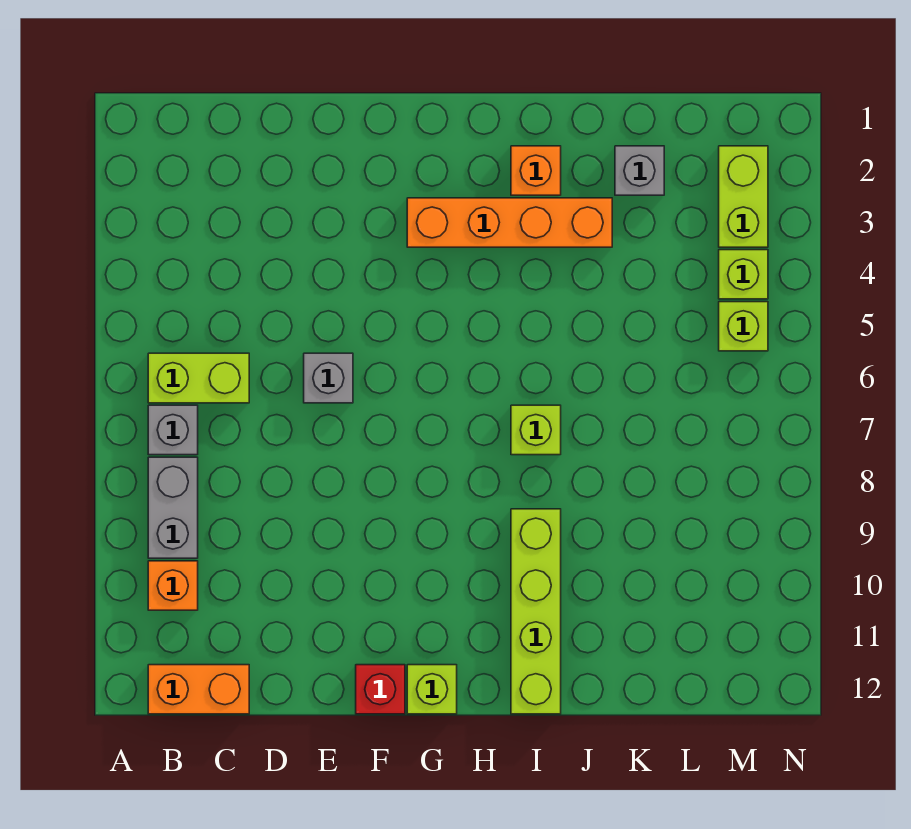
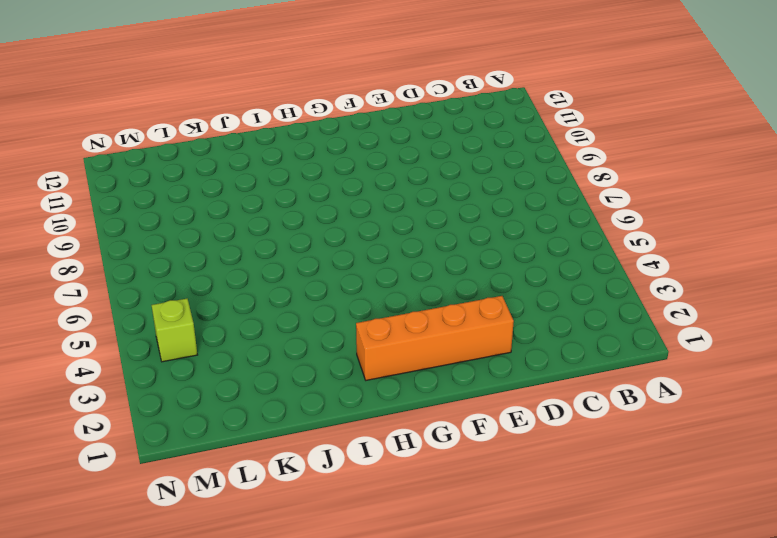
orange brick E2:H2 level 1 -> orange brick G3:J3 level 1
none -> lime brick B6:C6 level 1
none -> grey brick B7 level 1
none -> grey brick B8:B9 level 1

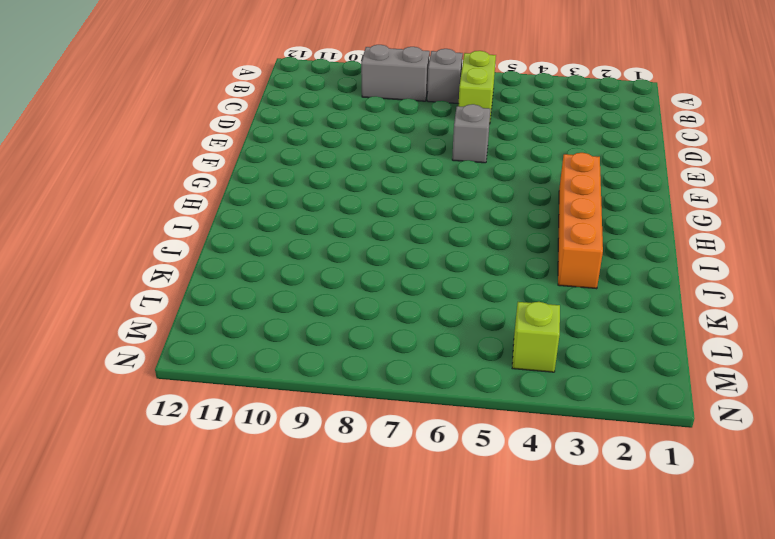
none -> orange brick B10 level 1
none -> orange brick B12:C12 level 1
none -> red brick F12 level 1

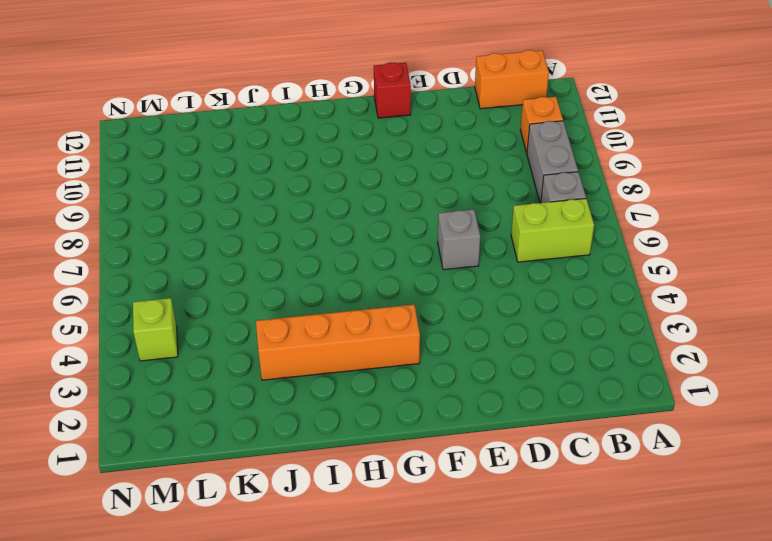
none -> lime brick G12 level 1
none -> orange brick I2 level 1
none -> lime brick I7 level 1

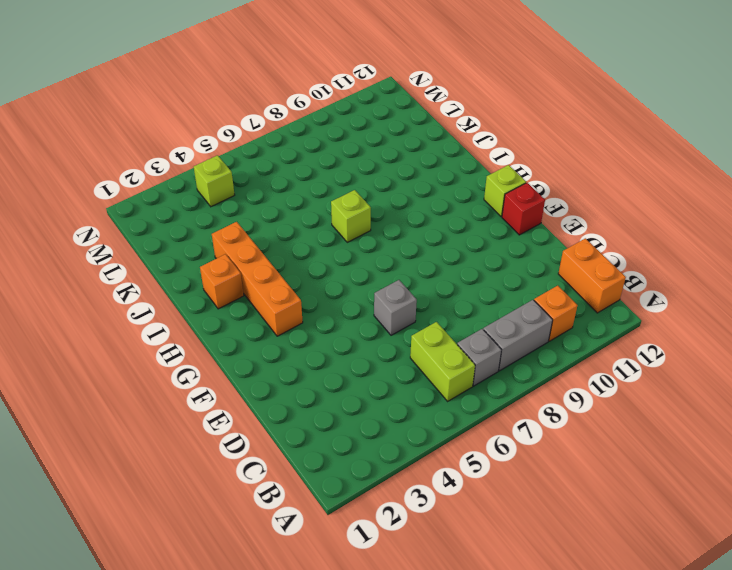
none -> lime brick I9:I12 level 1
none -> grey brick K2 level 1
none -> lime brick M2:M3 level 1

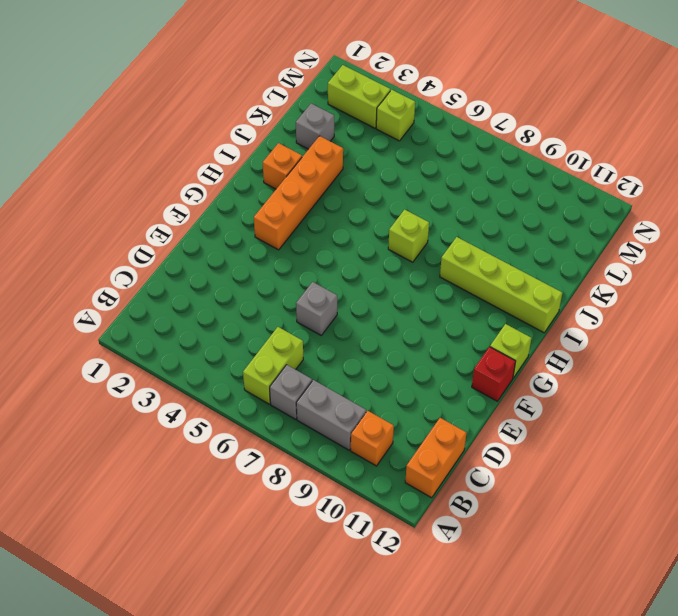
none -> lime brick M5 level 1

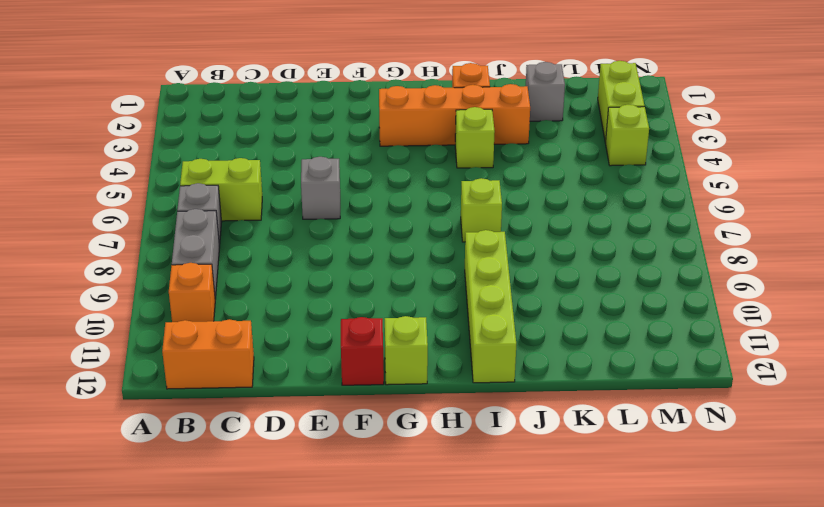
lime brick I4 level 1 -> lime brick M5 level 1

